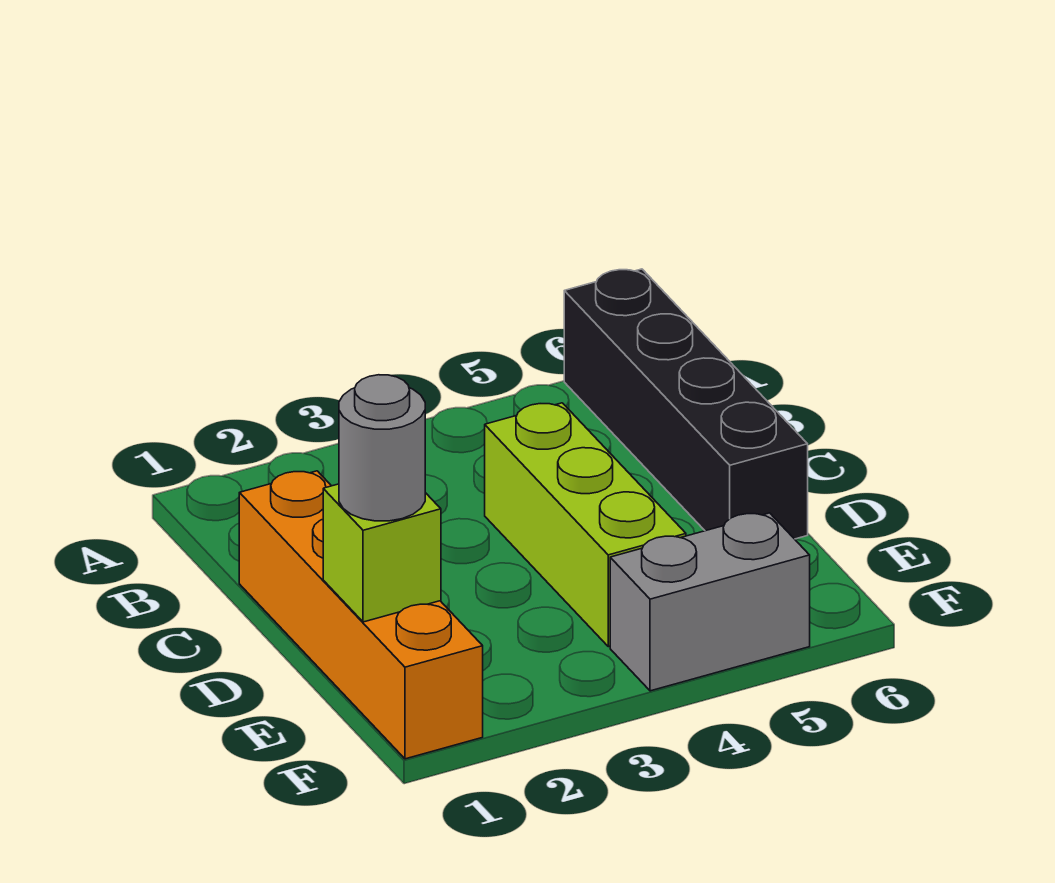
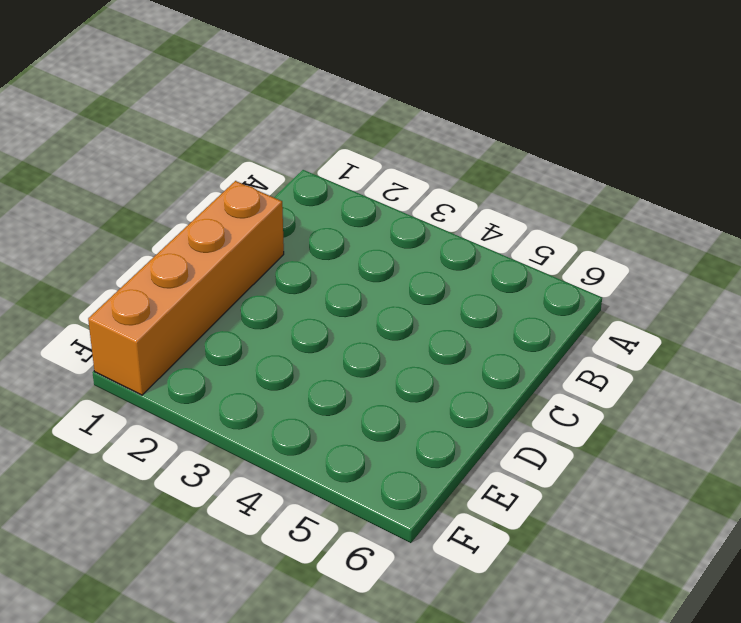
none -> black brick A6:D6 level 1
none -> lime brick C4:E4 level 1

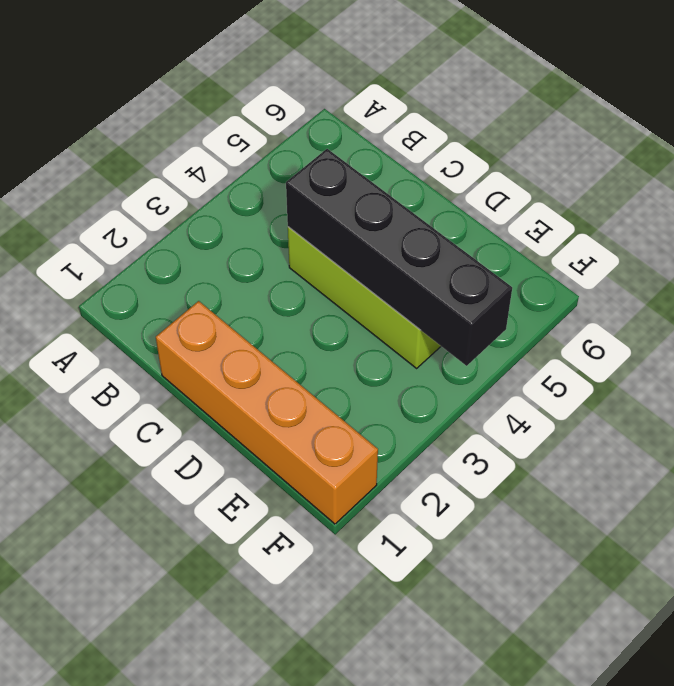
black brick C4:F4 level 2 -> black brick A6:D6 level 1
none -> grey brick F4:F5 level 1
none -> lime brick E1 level 2

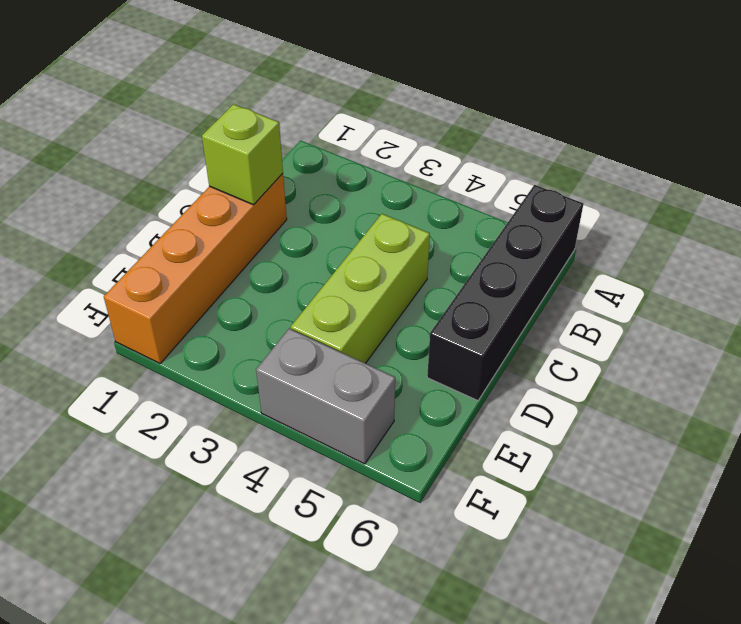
lime brick C1 level 2 -> lime brick E1 level 2
none -> grey round brick E1 level 3

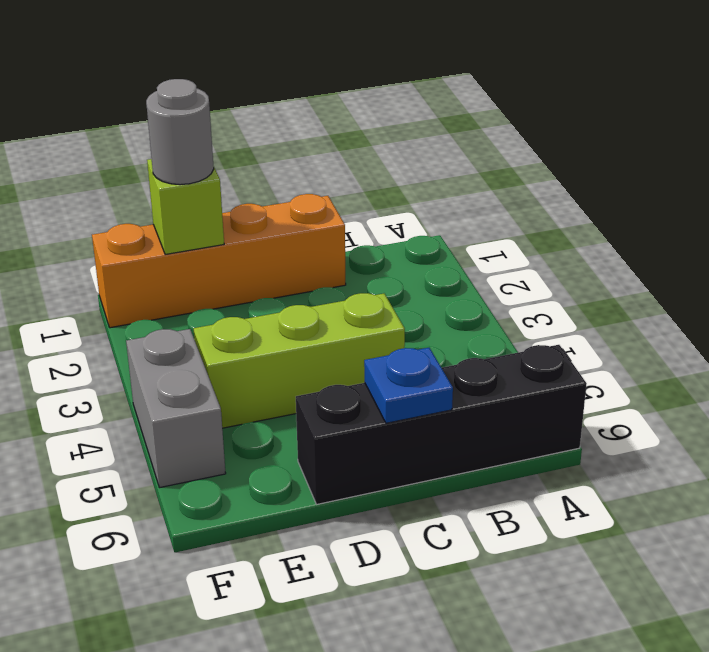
blue plate C6 level 2 -> none

